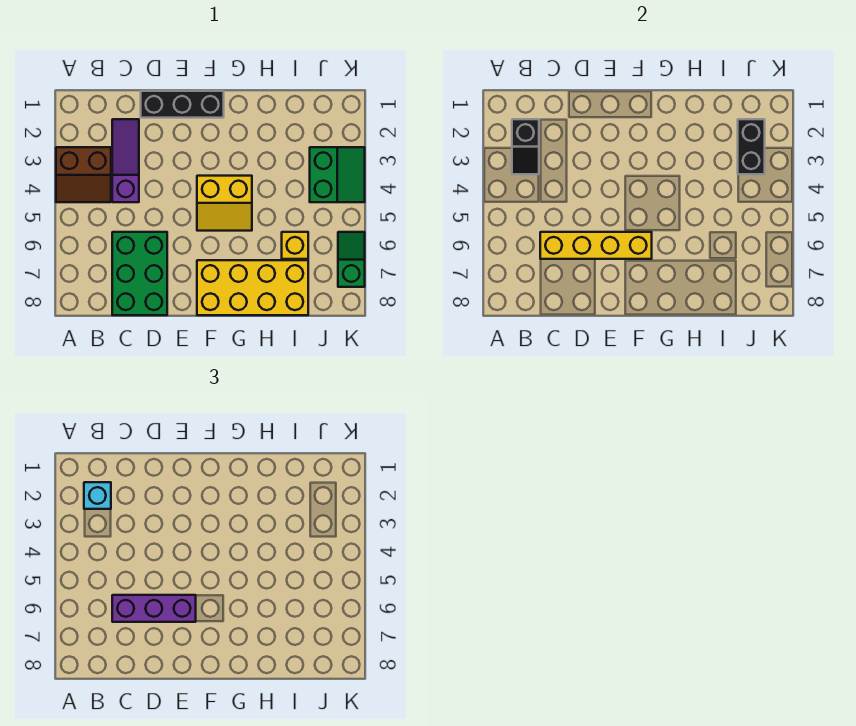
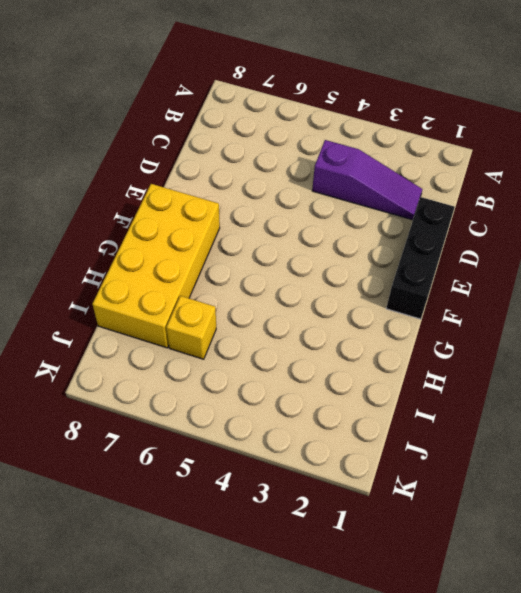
none -> brown slope A3:B4 level 1 top 3
none -> green brick C6:D8 level 1
none -> yellow slope F4:G5 level 1 top 4

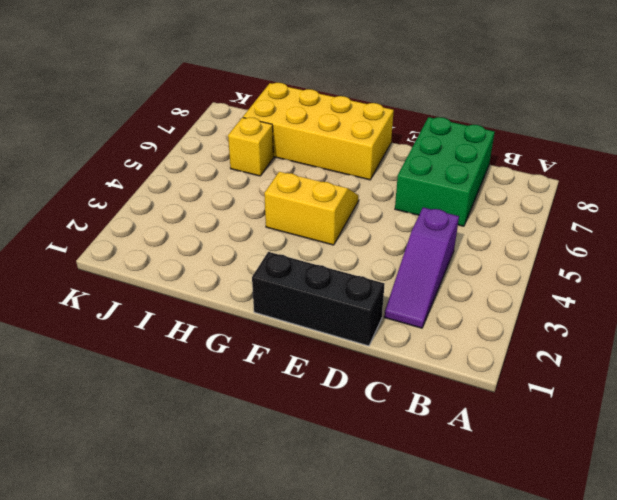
none -> brown slope A3:B4 level 1 top 3
none -> green slope J3:K4 level 1 top J
none -> green slope K6:K7 level 1 top 7

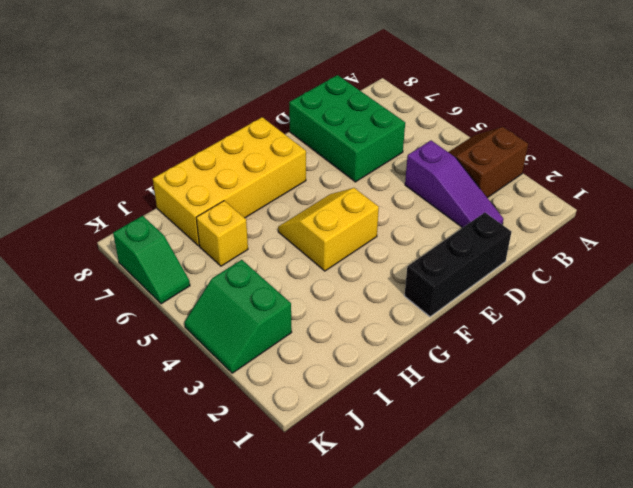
none -> black slope B2:B3 level 2 top 2
none -> yellow brick C6:F6 level 2
none -> black brick J2:J3 level 2

